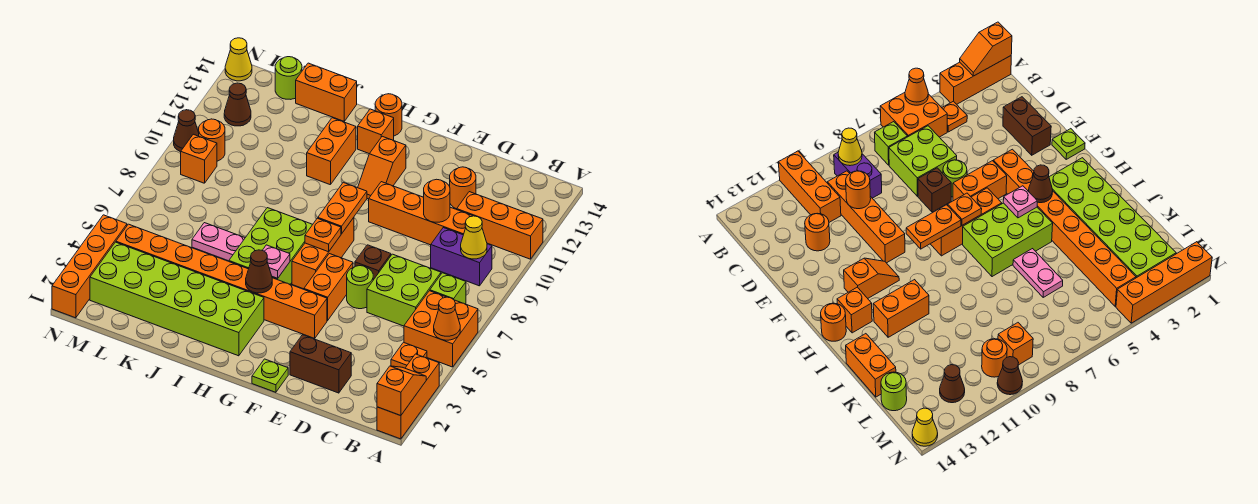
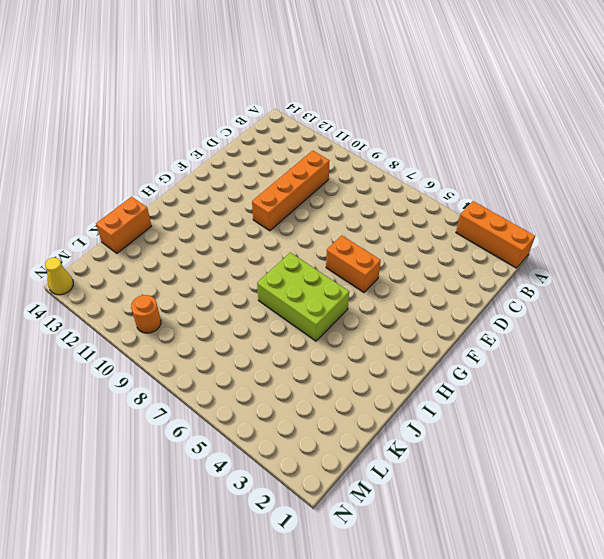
none -> orange brick A5:B6 level 1
none -> orange brick A11:C11 level 1
none -> orange plate B4 level 1
none -> lime brick B7 level 1

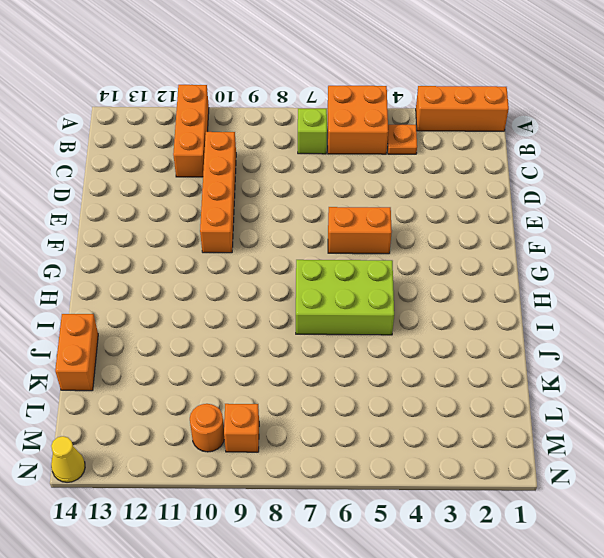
none -> purple brick B9:C9 level 1
none -> lime brick C6:D7 level 1
none -> brown brick D2:E2 level 1
none -> orange round brick D12 level 1

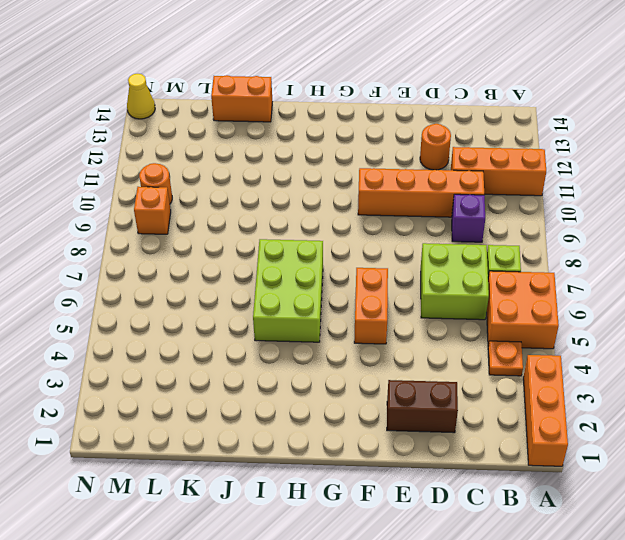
purple brick C9 level 1 -> purple brick B9:C9 level 1
none -> lime round brick E6 level 1
none -> brown brick E7 level 1
none -> lime plate F1 level 1
none -> orange brick F4:M4 level 1

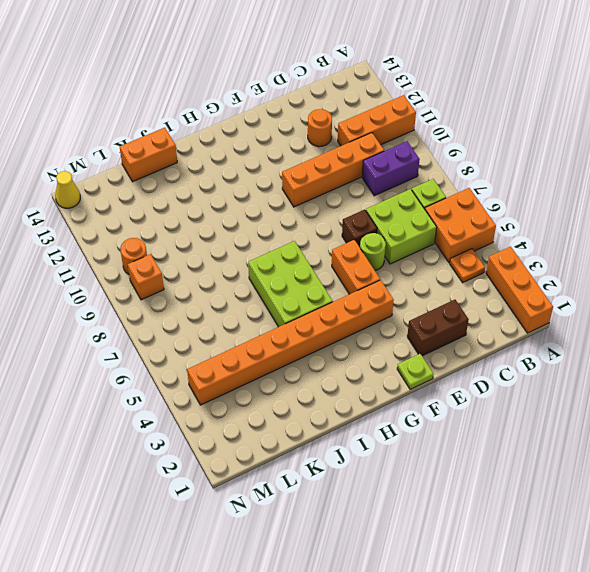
none -> orange brick G6:G8 level 1
none -> orange slope G11:G12 level 1 top 12
none -> lime brick H2:M3 level 1
none -> orange brick H13 level 1

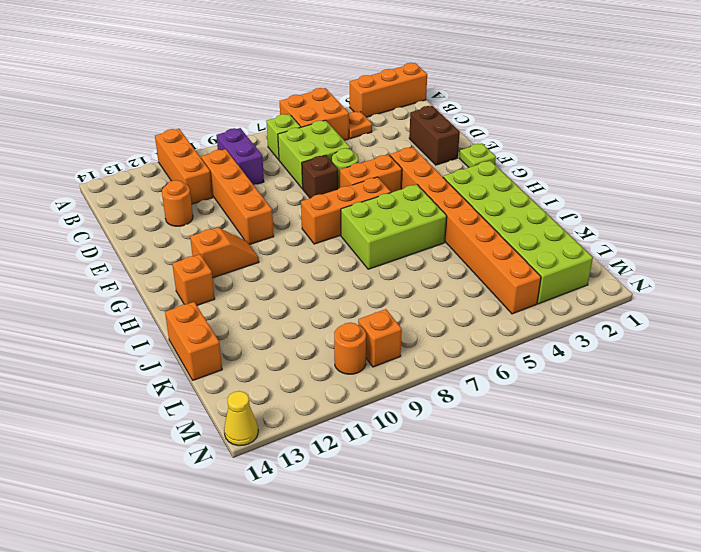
none -> orange round brick H14 level 1
none -> orange brick I11:I12 level 1
none -> pink plate J6:K6 level 1
none -> lime round brick L14 level 1

